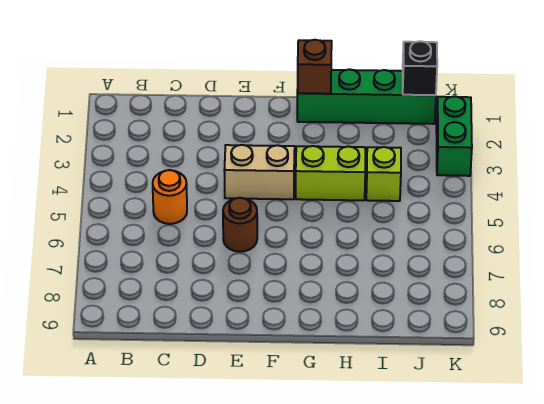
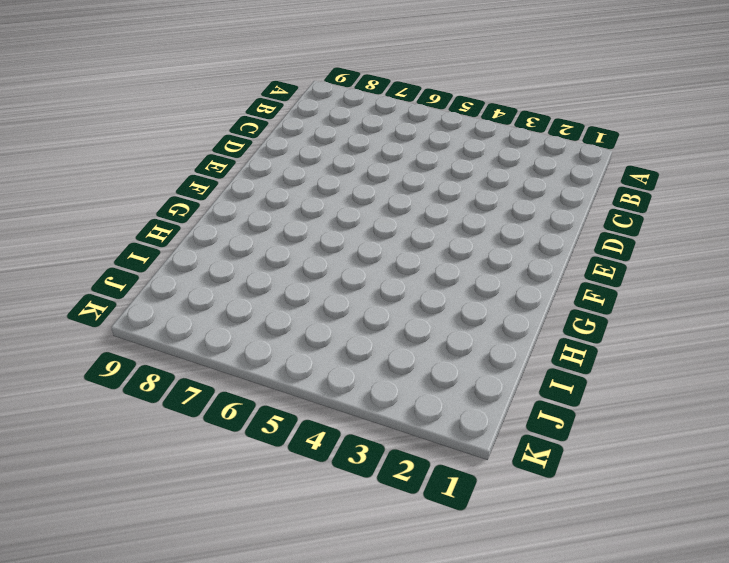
none -> orange round brick C5 level 1
none -> tan brick E4:F4 level 1

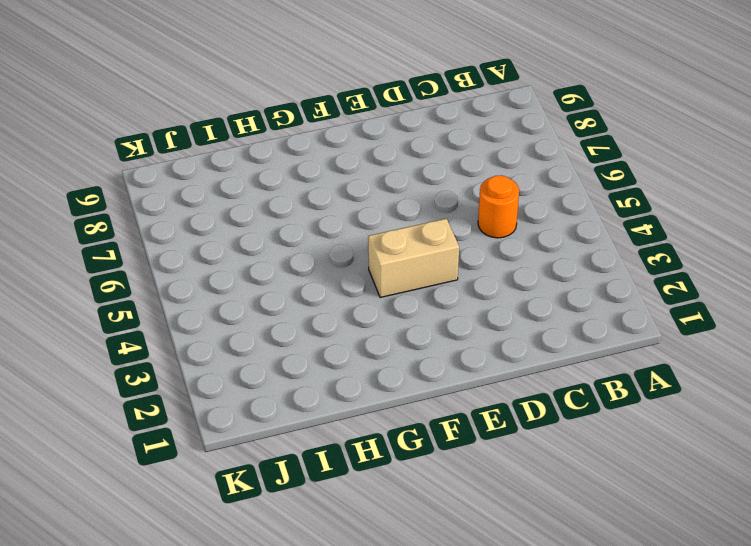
none -> brown round brick E6 level 1
none -> green brick G1:J1 level 1

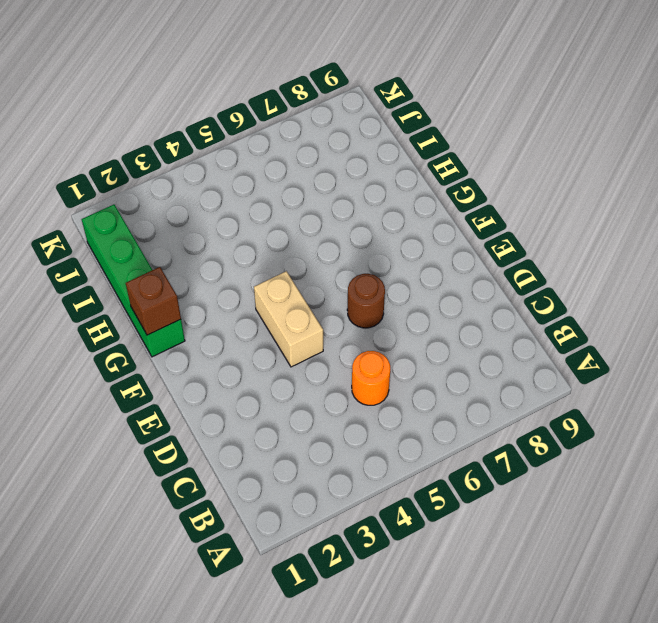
none -> lime brick G4:H4 level 1
none -> lime brick I4 level 1

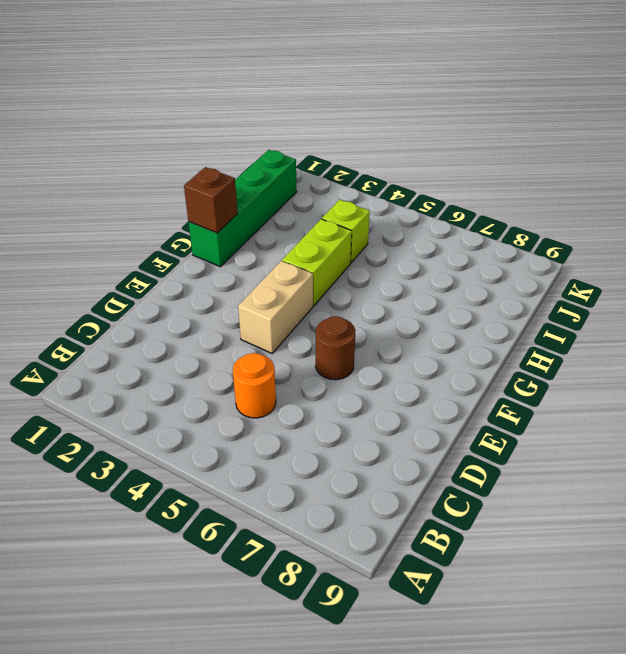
none -> green brick K2:K3 level 1
none -> black brick J1 level 2

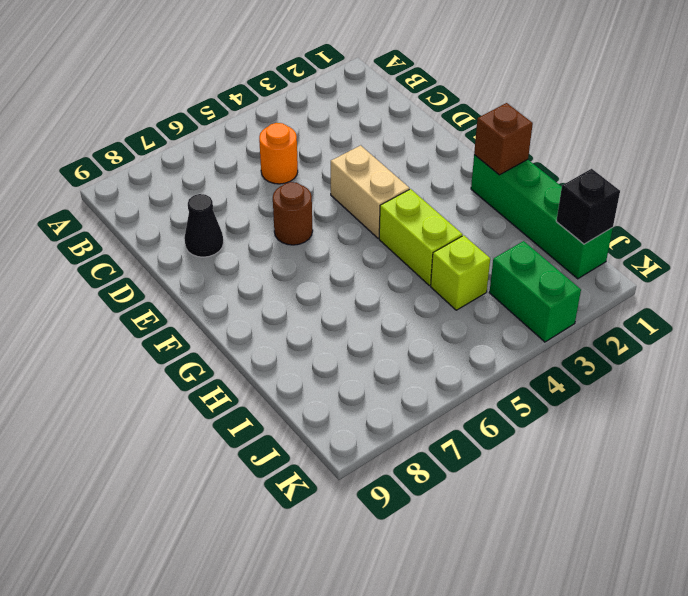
black cone D8 level 1 -> none
green brick J3:K3 level 1 -> green brick K2:K3 level 1

